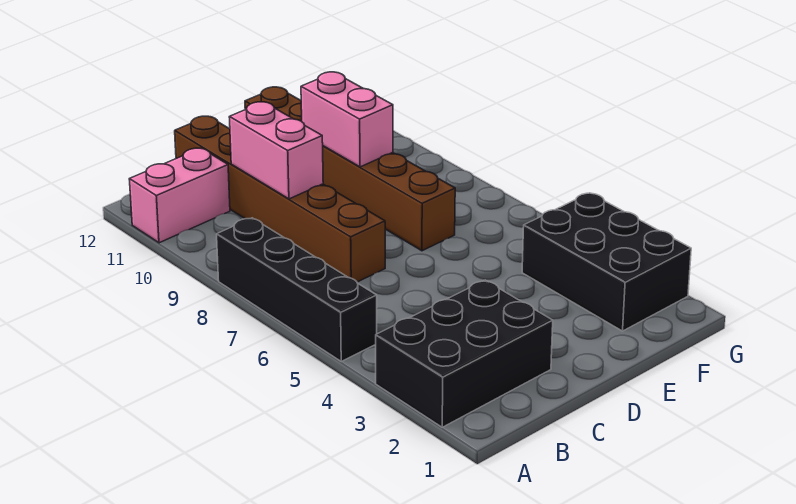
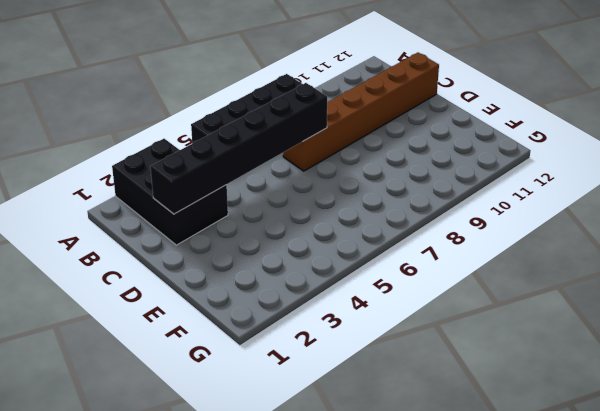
black brick C2:C7 level 2 -> none
none -> pink brick A11:B11 level 1
none -> brown brick E7:E12 level 1

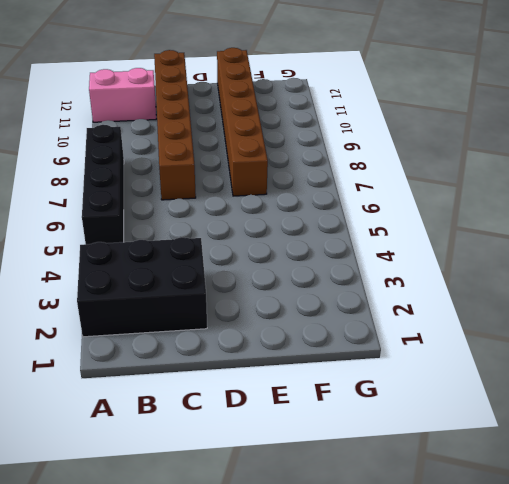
none -> black brick F2:G4 level 1
none -> pink brick C9:C10 level 2

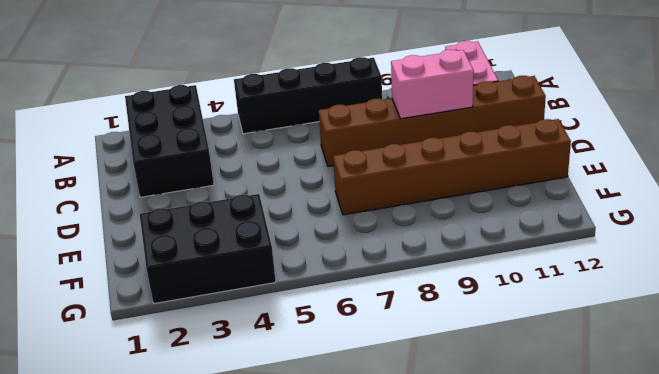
none -> pink brick E9:E10 level 2

